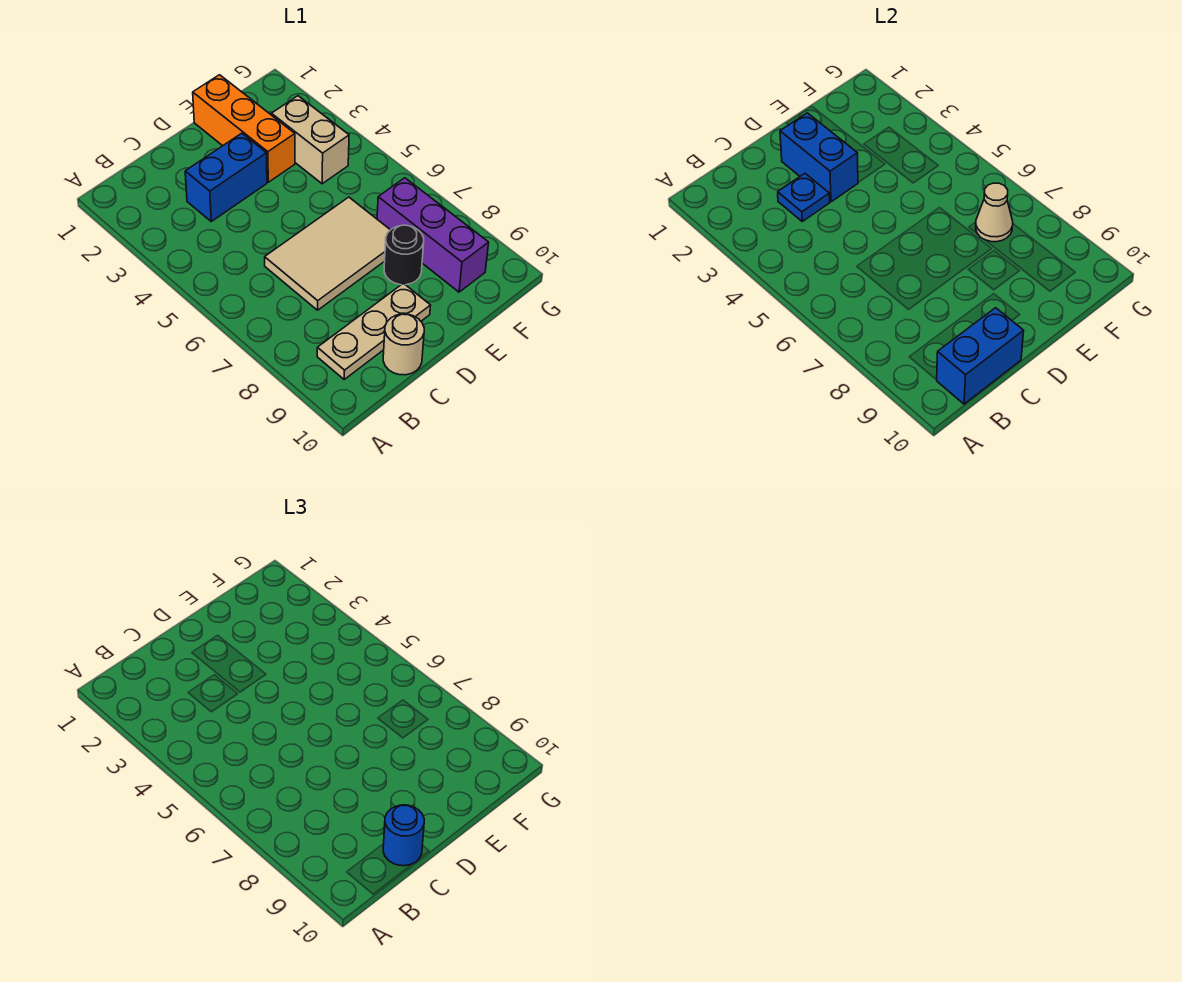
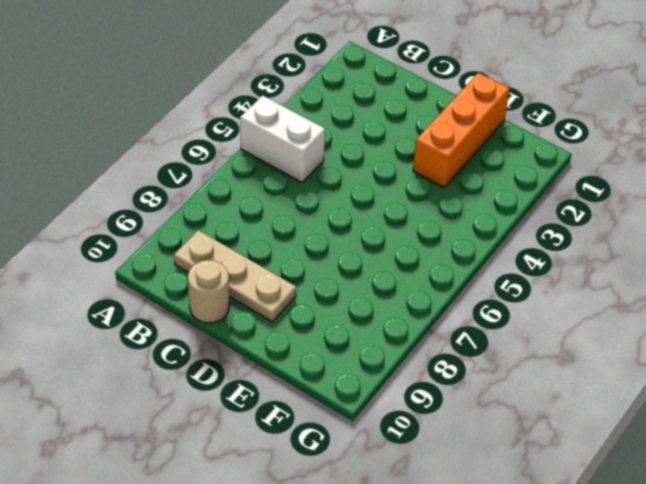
white brick A5:B5 level 1 -> none
none -> blue brick C3:D3 level 1
none -> tan tile C6:E7 level 1
none -> black round brick E8 level 1

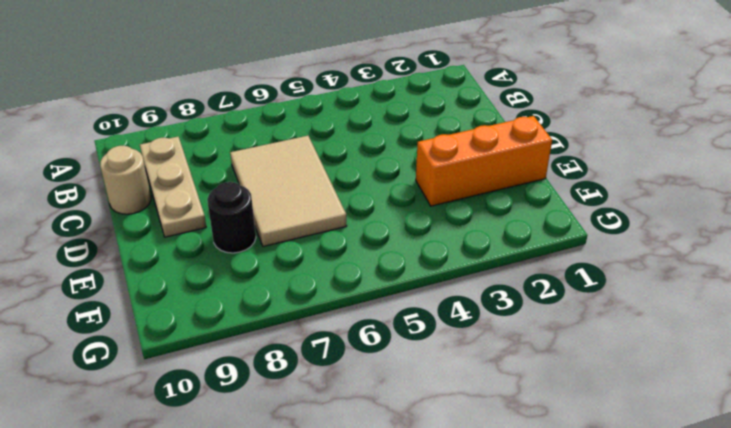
none -> blue brick C3:D3 level 1
none -> tan brick F3:F4 level 1
none -> purple brick F7:F9 level 1

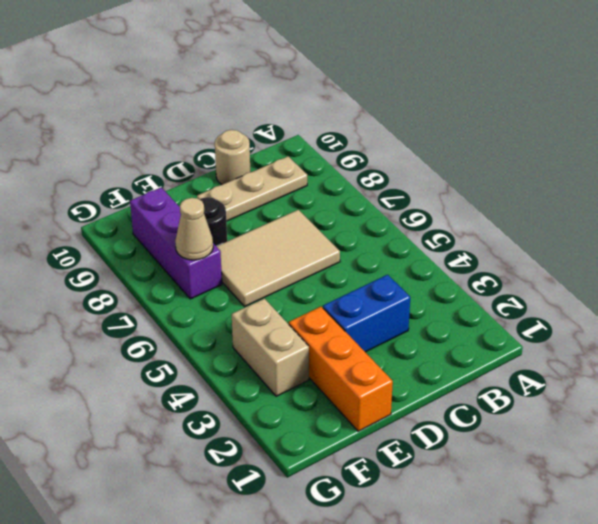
none -> blue brick B10:C10 level 2
none -> blue plate C3 level 2
none -> blue brick D2:D3 level 2

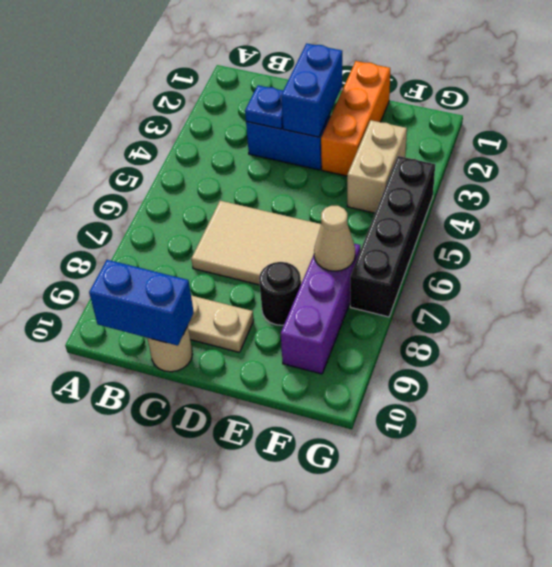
black brick G4:G7 level 1 -> none
none -> blue round brick C10 level 3

